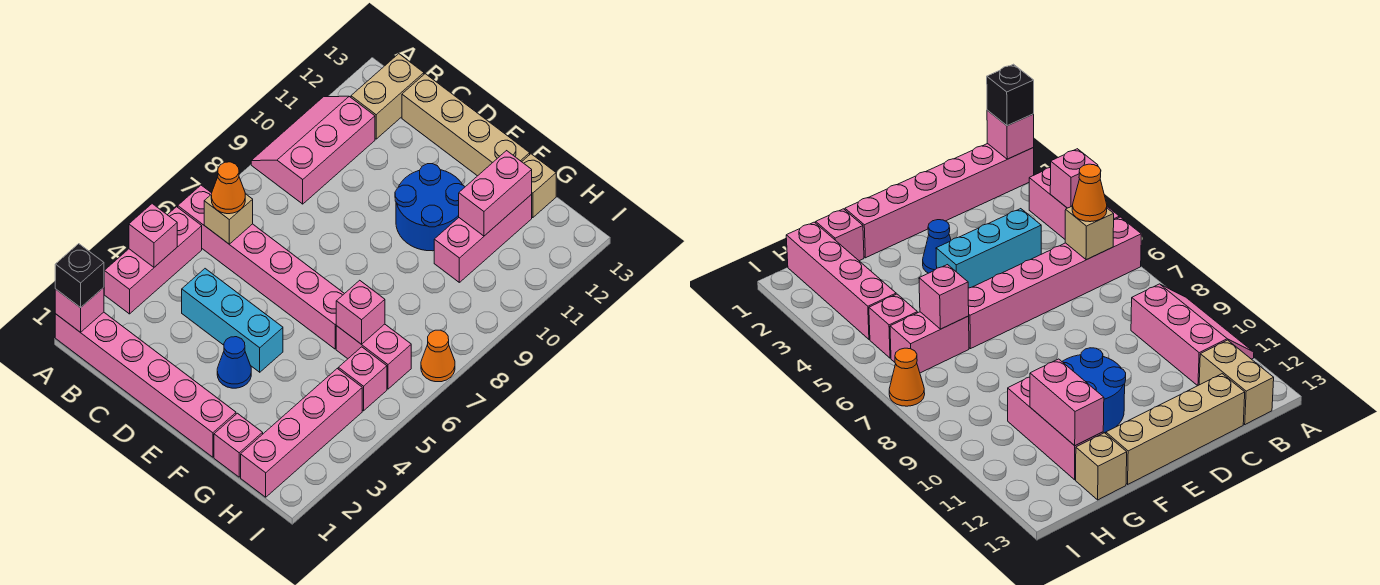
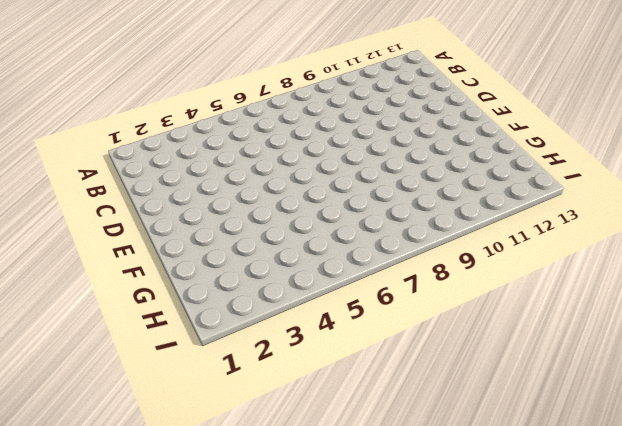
none -> pink brick A1:F1 level 1
none -> pink brick A3:A5 level 1
none -> pink brick A6:F6 level 1

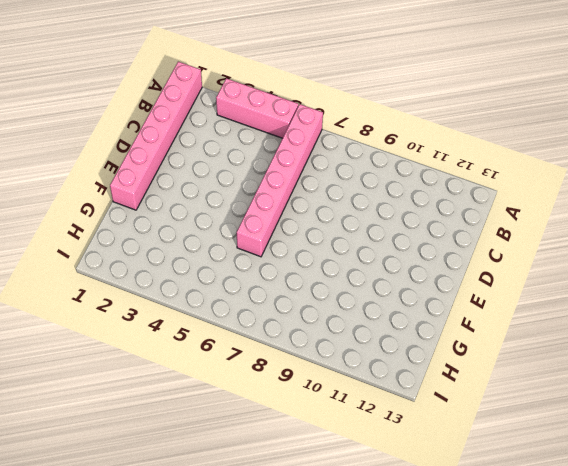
none -> pink slope A9:B11 level 1 top B
none -> tan brick B12:B13 level 1
none -> cyan brick C4:E4 level 1

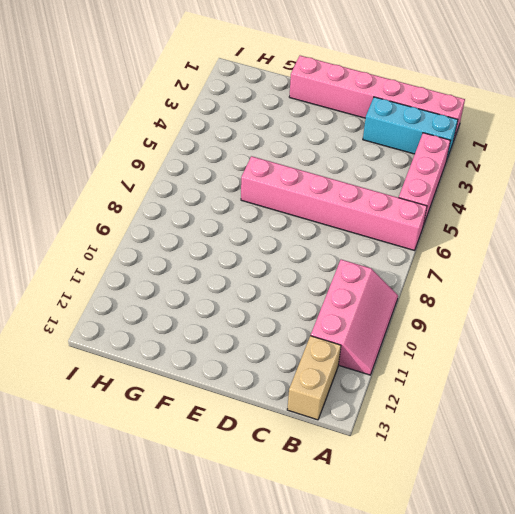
cyan brick A2:C2 level 1 -> cyan brick C4:E4 level 1
none -> tan brick C13:F13 level 1
none -> blue cone E3 level 1
none -> blue round brick E10:F11 level 1

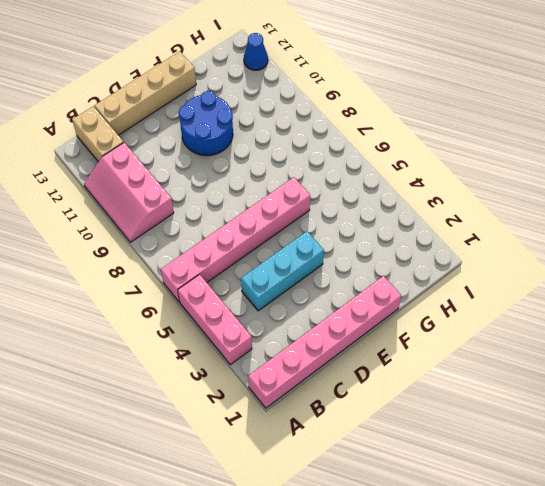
blue cone I12 level 1 -> blue cone E3 level 1
none -> pink brick G1 level 1
none -> pink brick G6:H6 level 1
none -> pink brick G10:G12 level 1

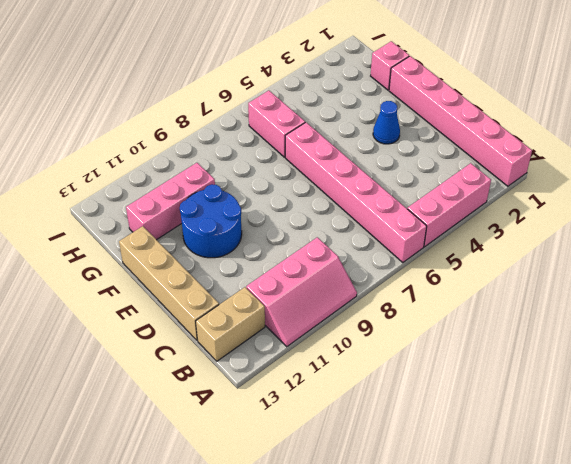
none -> cyan brick C4:E4 level 1
none -> tan brick G13 level 1
none -> pink brick H1:H4 level 1

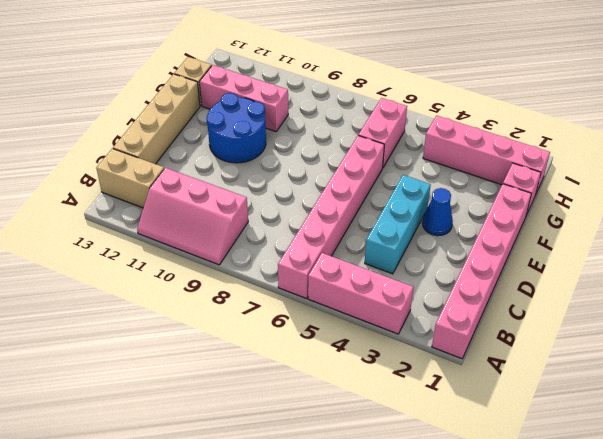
none -> pink brick H5 level 1
none -> orange cone I7 level 1
none -> pink brick A1 level 2

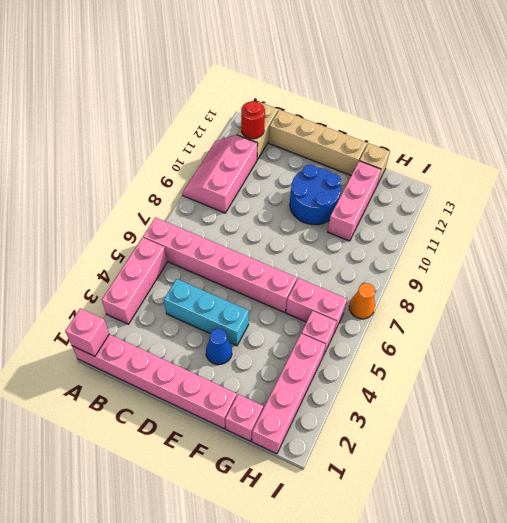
red round brick B12 level 2 -> none
none -> pink brick A4 level 2
none -> tan brick B6 level 2
none -> pink brick G6 level 2

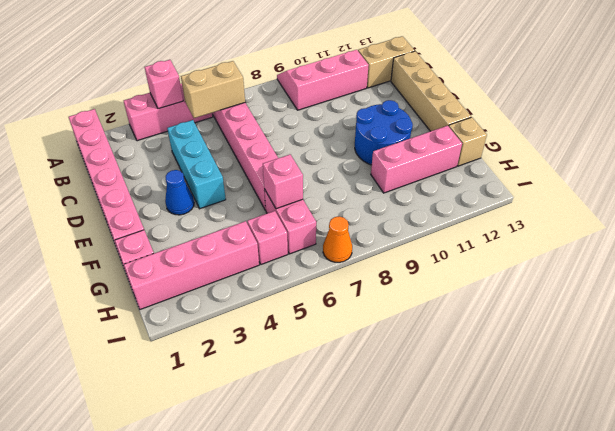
tan brick B5:B6 level 2 -> tan brick B6 level 2
none -> pink brick A1 level 2
none -> pink brick G11:G12 level 2
none -> black brick A1 level 3

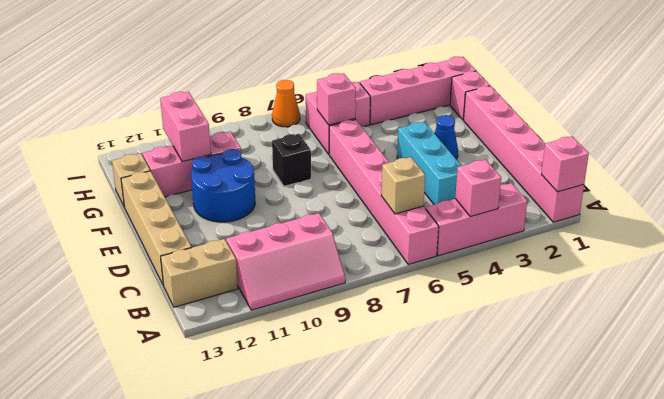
black brick F8 level 1 -> black brick A1 level 3
pink brick G11:H11 level 2 -> pink brick G11:G12 level 2
none -> orange cone B6 level 3

